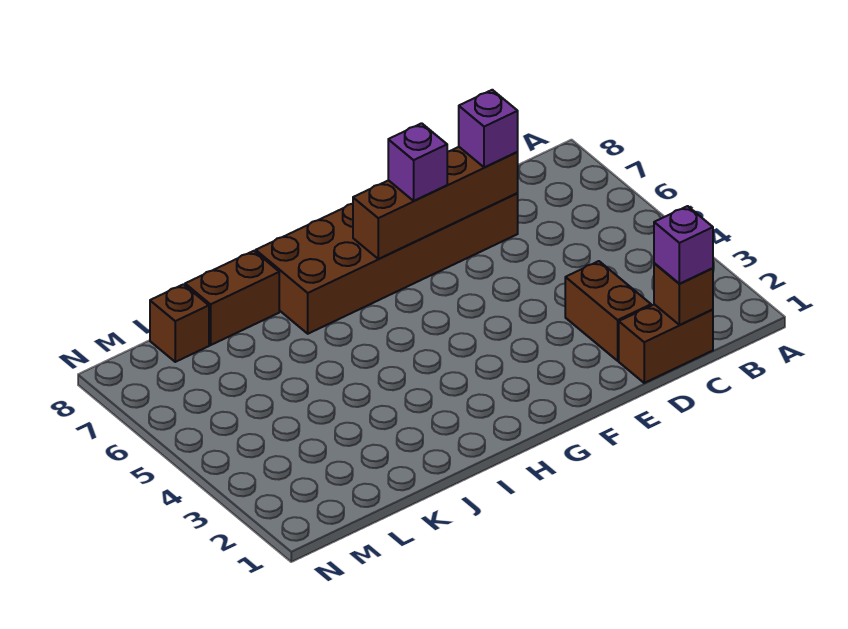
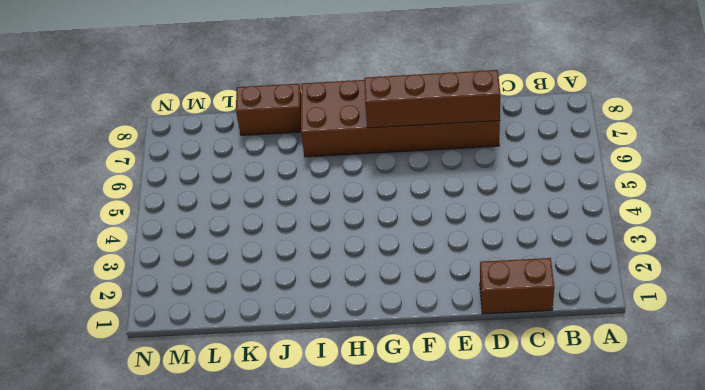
none -> brown brick D2:D3 level 1
none -> brown brick L8 level 1

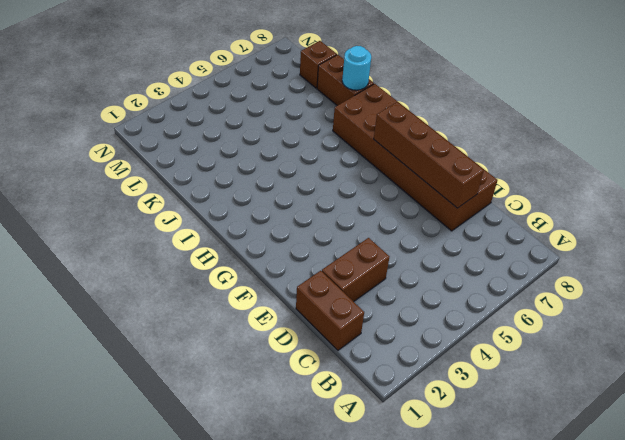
cyan round brick J8 level 2 -> none
none -> brown brick C1 level 2
none -> purple brick C1 level 3

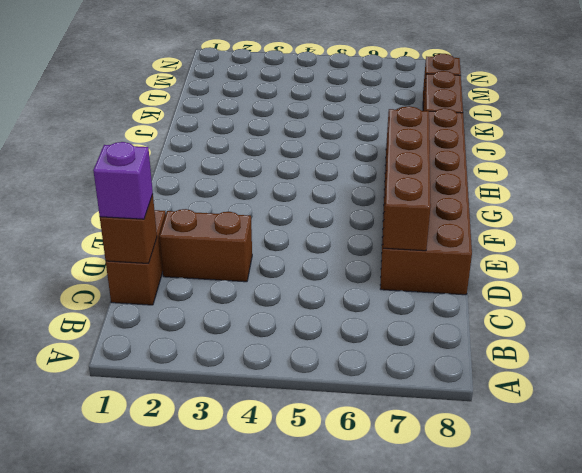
none -> purple brick D7 level 3
none -> purple brick F7 level 3

